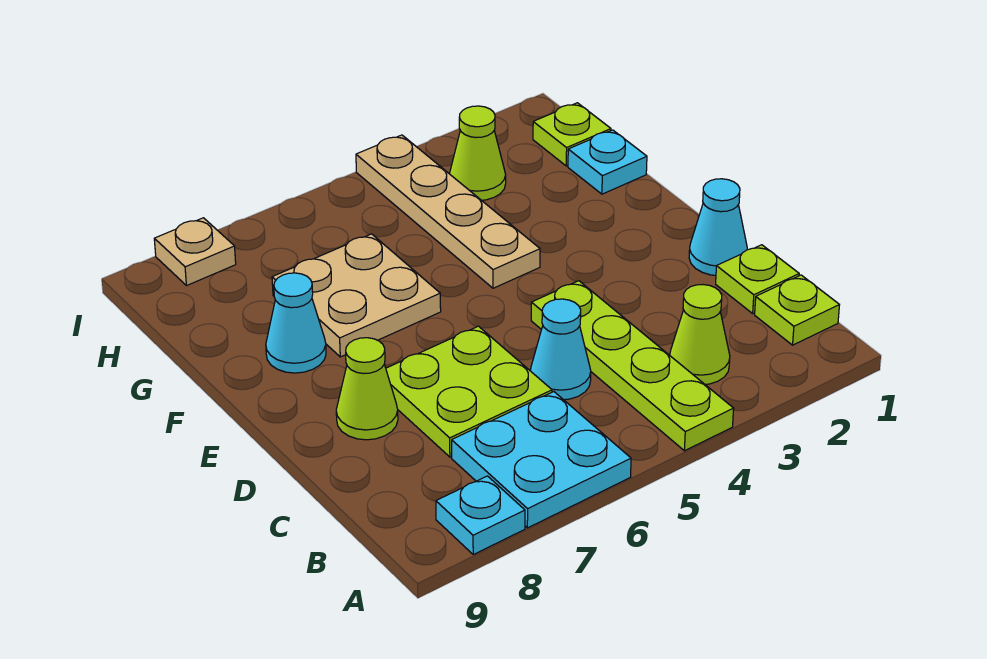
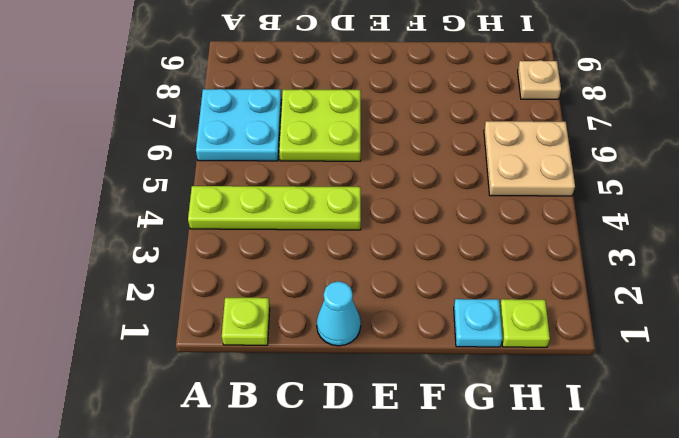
tan plate H5:I6 level 1 -> tan plate F6:G7 level 1
none -> cyan plate A8 level 1
none -> lime cone B3 level 1
none -> lime plate C1 level 1

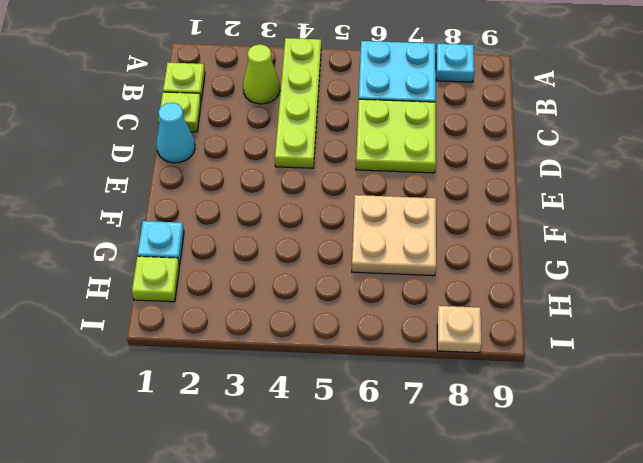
none -> cyan cone C5 level 1
none -> lime cone D8 level 1
none -> tan plate F4:I4 level 1

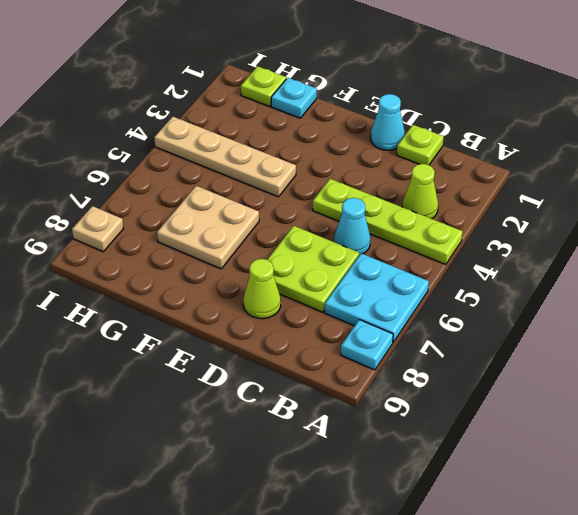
none -> lime plate B1 level 1
none -> cyan cone F8 level 1
none -> lime cone H3 level 1

